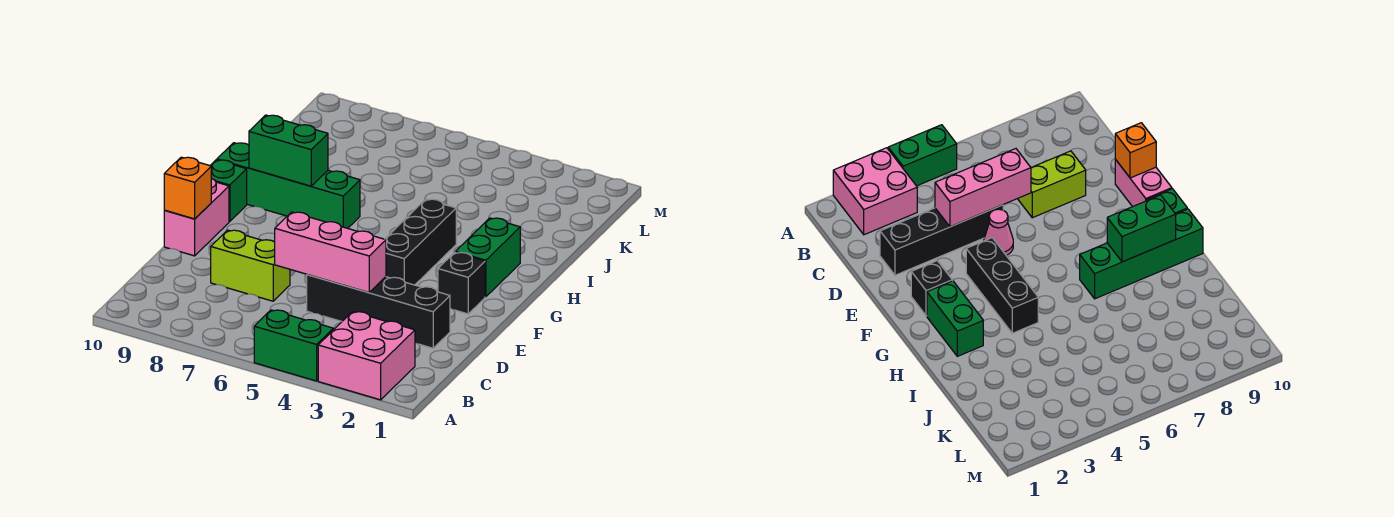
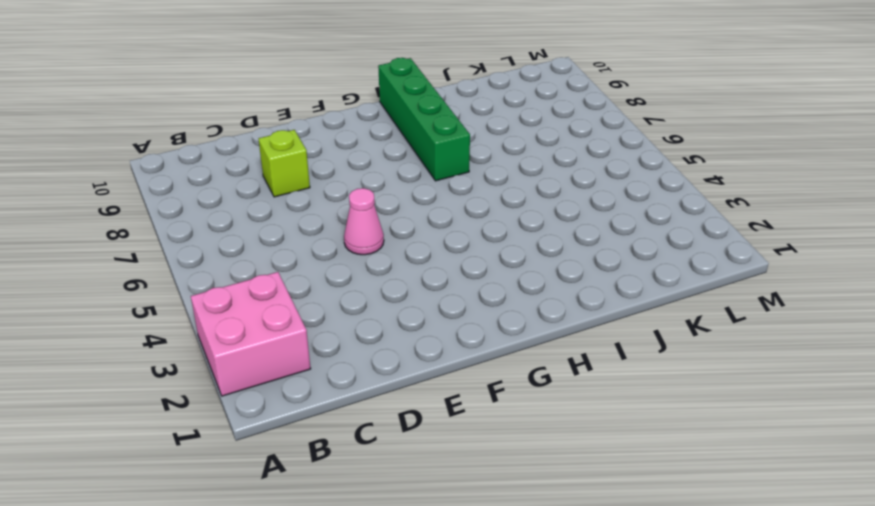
lime brick D8 level 1 -> lime brick D7:D8 level 1
none -> green brick A4:A5 level 1
none -> black brick D2:D5 level 1
none -> pink brick E10:F10 level 1

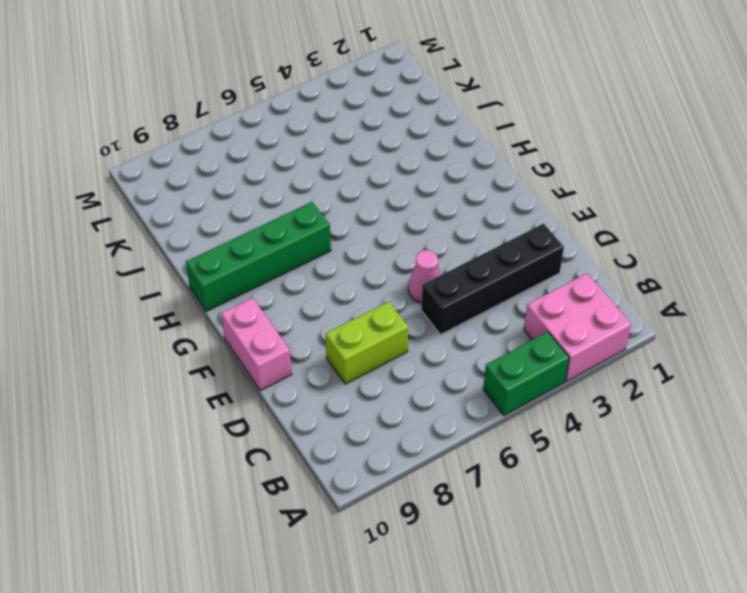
none -> black brick F2 level 1
none -> black brick F4:H4 level 1
none -> green brick G2:H2 level 1

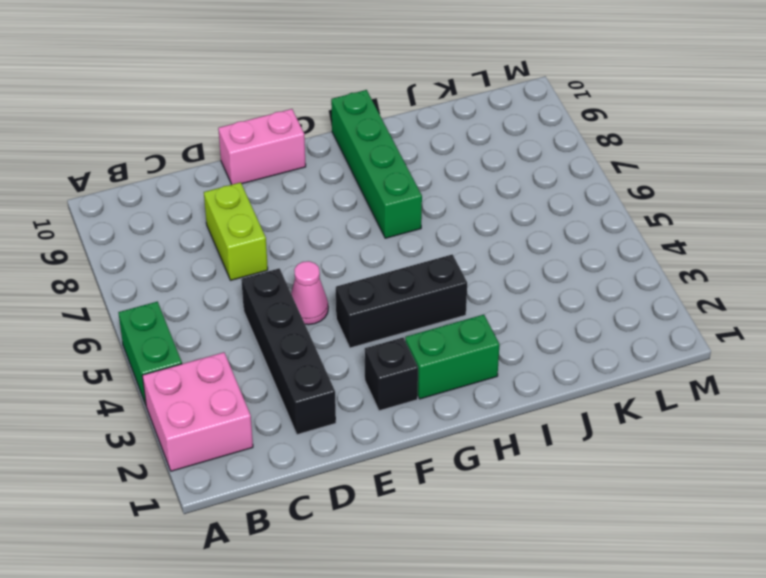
none -> green brick G10 level 1
none -> pink brick D4:D6 level 2
none -> orange brick E10 level 2

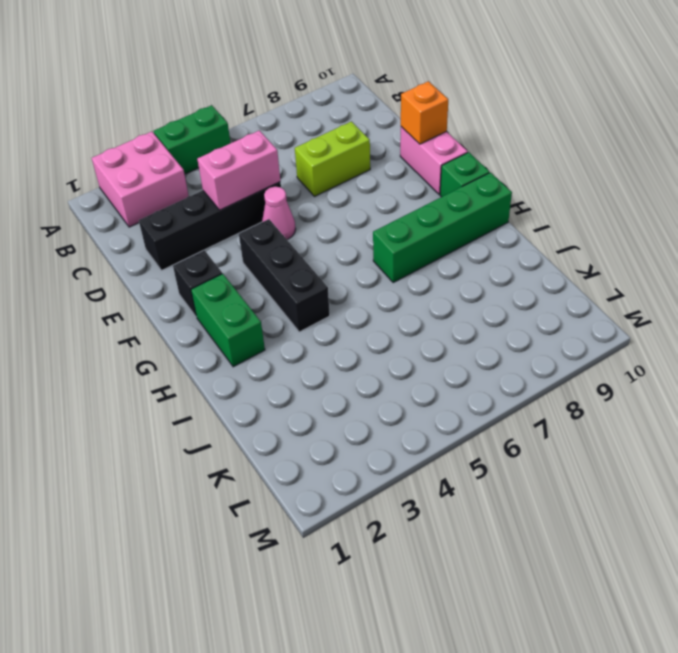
pink brick D4:D5 level 2 -> pink brick D4:D6 level 2
none -> green brick H8:H9 level 2

